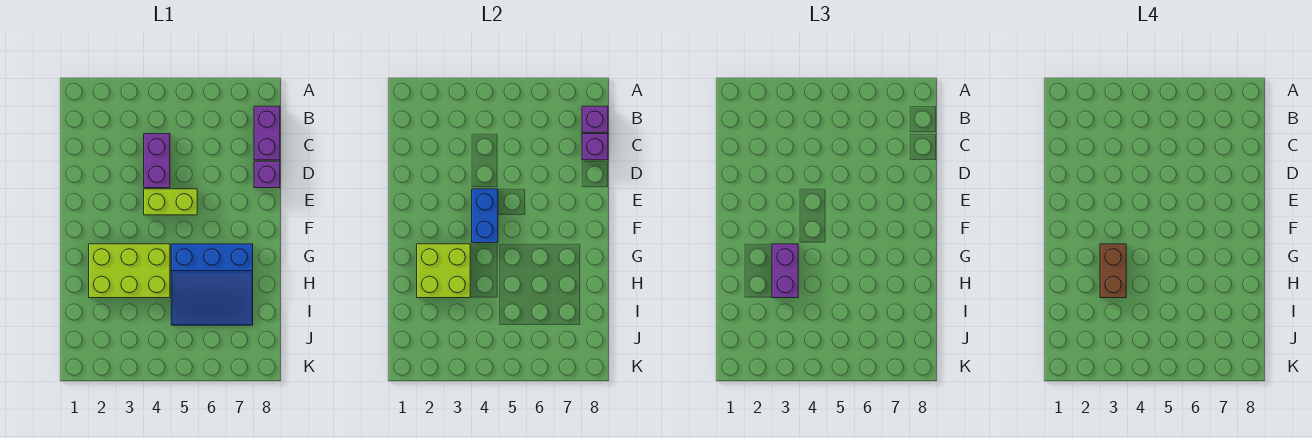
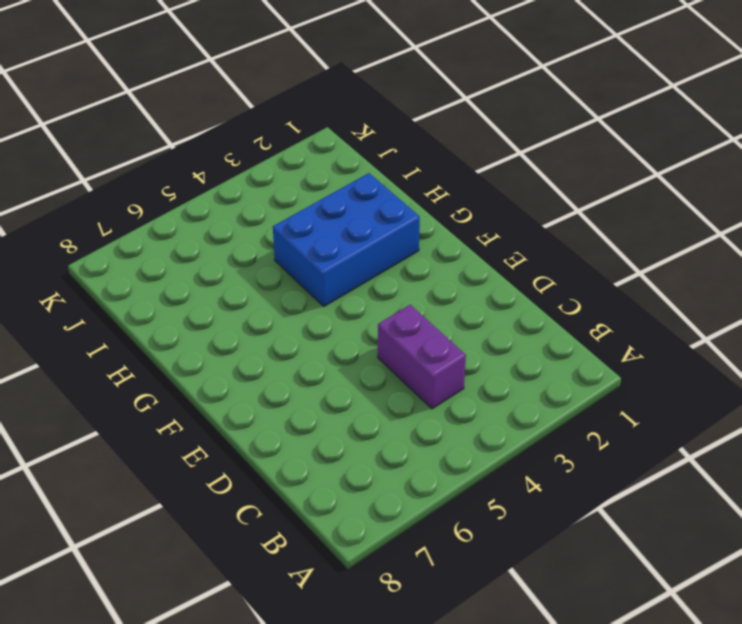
blue brick G2:H4 level 1 -> lime brick G2:H4 level 1
none -> purple brick B8:C8 level 1
none -> purple brick D8 level 1
none -> lime brick E4:E5 level 1

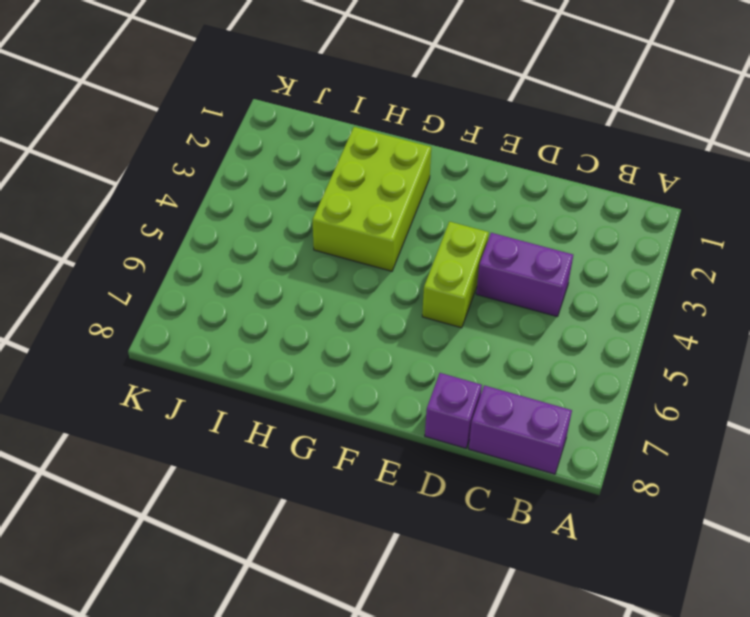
none -> blue slope G5:I7 level 1 top G
none -> purple brick B8 level 2
none -> purple brick C8 level 2

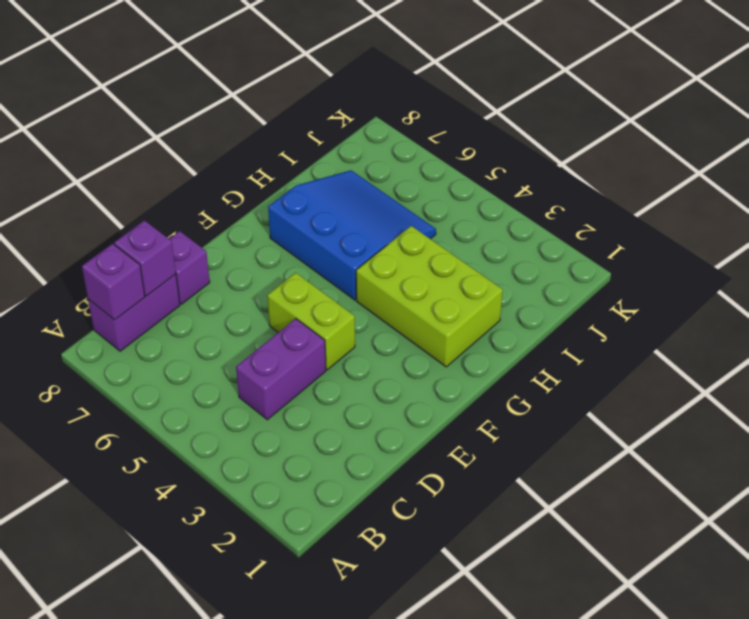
none -> blue brick E4:F4 level 2
none -> lime brick G2:H3 level 2
none -> purple brick G3:H3 level 3

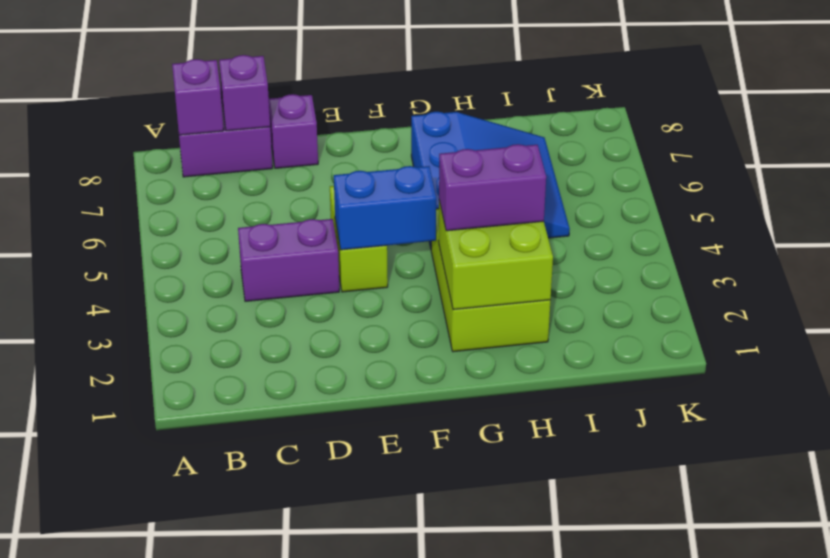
none -> brown brick G3:H3 level 4

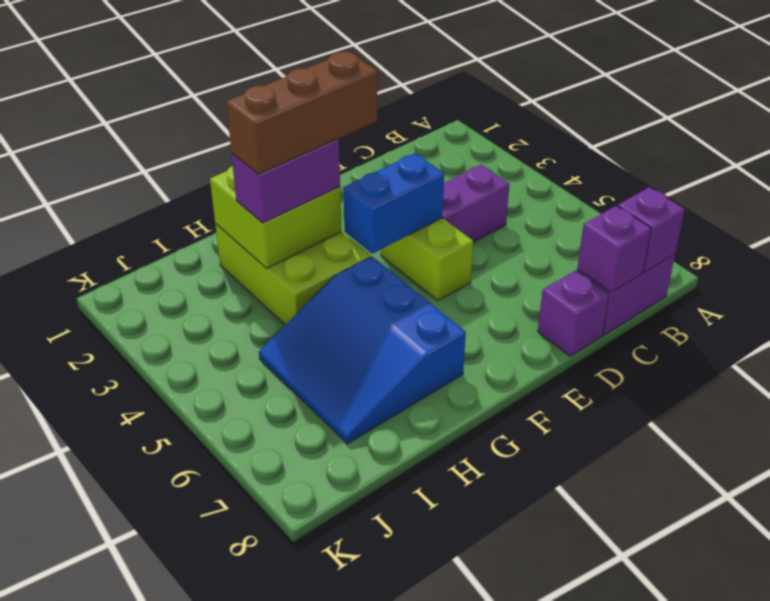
brown brick F3:H3 level 4 -> brown brick G3:H3 level 4

